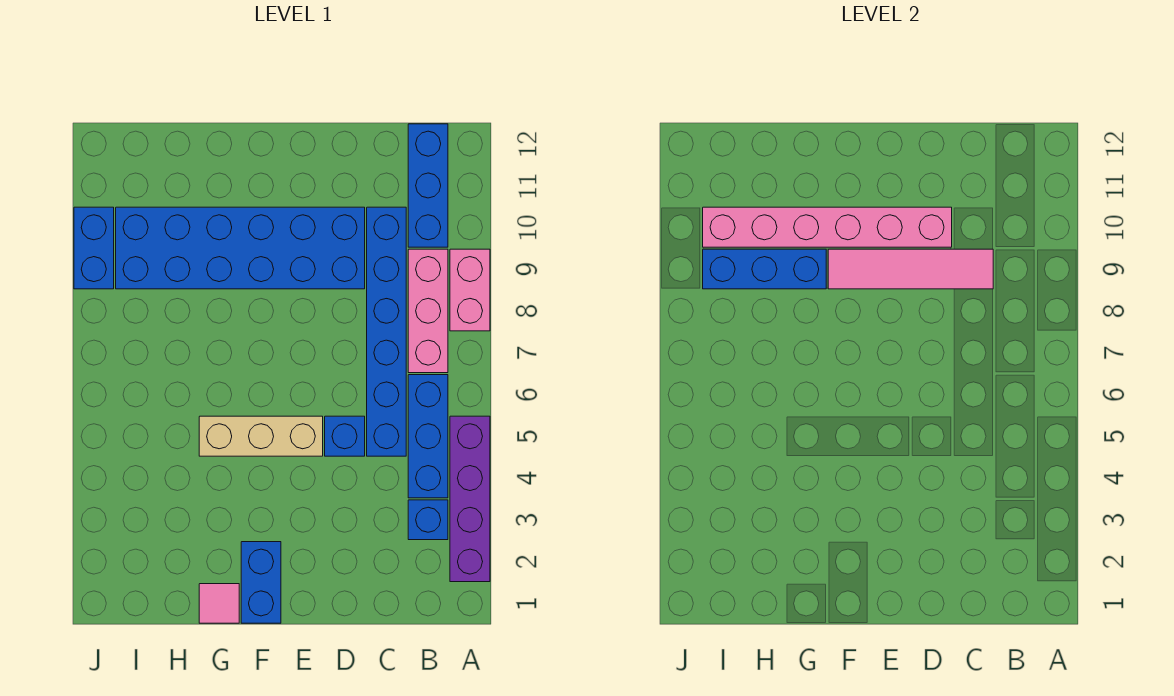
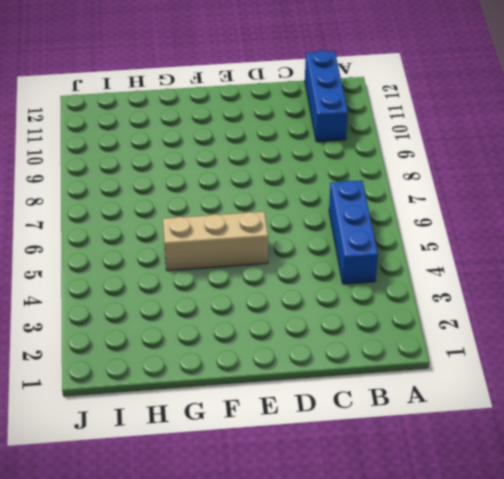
none -> purple brick A2:A5 level 1
none -> pink brick A8:A9 level 1
none -> blue brick B3 level 1

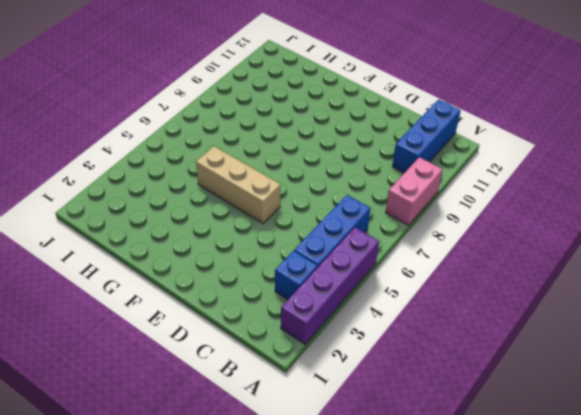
none -> pink brick B7:B9 level 1
none -> blue brick C5:C10 level 1
none -> blue brick D5 level 1

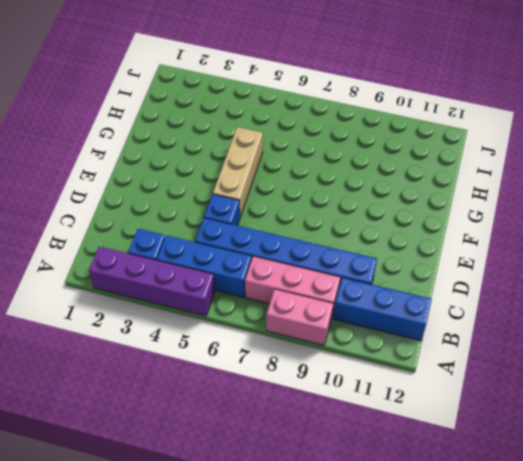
none -> blue brick D9:I10 level 1
none -> blue brick F1:F2 level 1
none -> pink tile G1 level 1

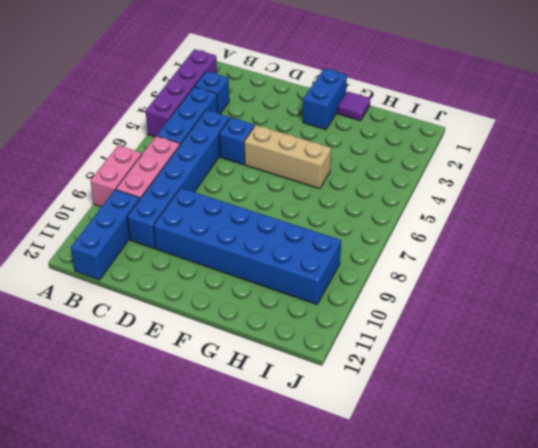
purple tile G1 level 1 -> pink tile G1 level 1
none -> blue brick J9:J10 level 1
none -> pink tile C9:F9 level 2
none -> pink brick D10:I10 level 2

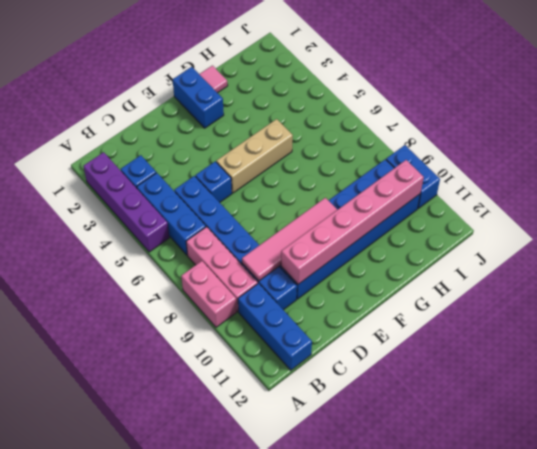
none -> blue brick G9:I9 level 2

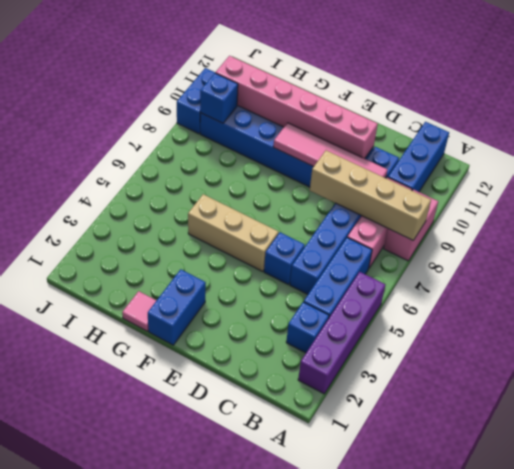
tan brick A8:D8 level 2 -> none
blue brick I9 level 2 -> blue brick G9:I9 level 2

